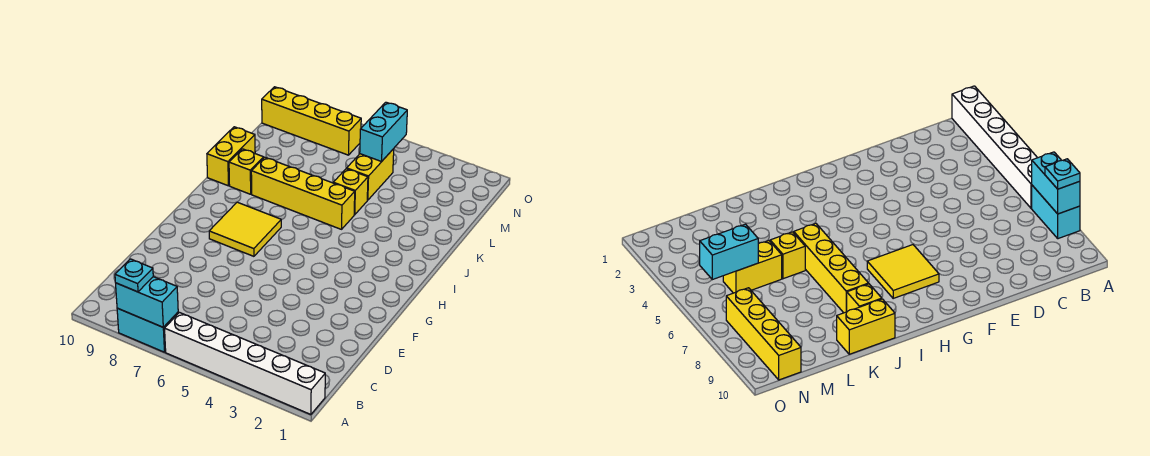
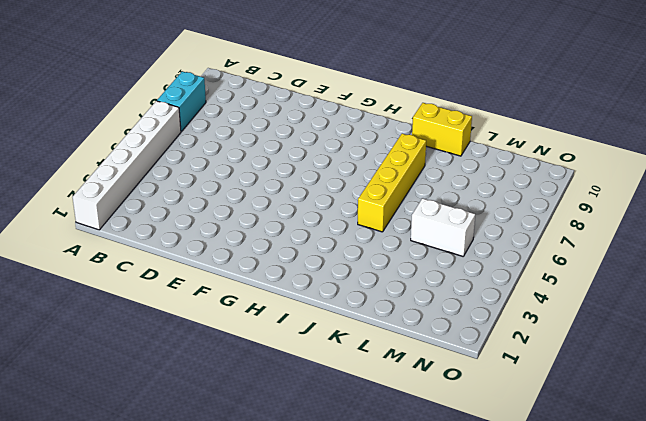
white brick L5:M5 level 1 -> yellow brick L5:M5 level 1
none -> yellow tile G7:H8 level 1
none -> yellow brick J9 level 1
none -> yellow brick K5 level 1

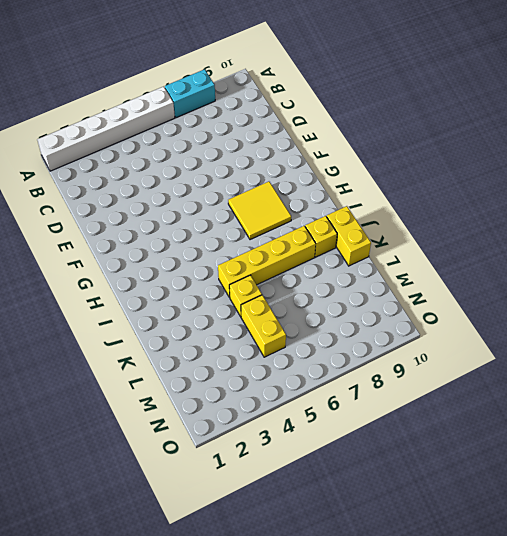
none -> yellow brick N7:N10 level 1
none -> cyan brick A7:A8 level 2
none -> cyan brick M5:N5 level 2

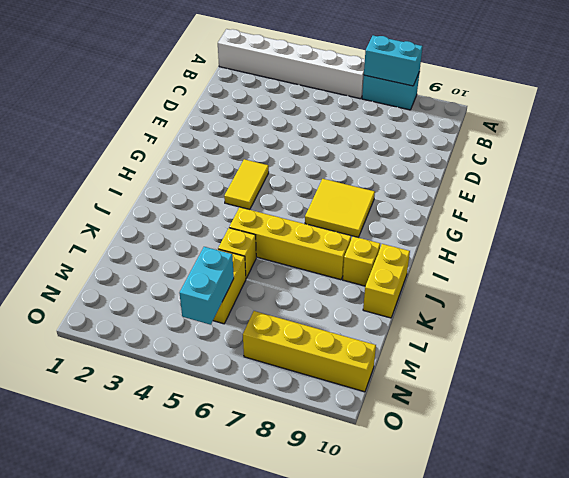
yellow tile G4:H4 level 1 -> none
none -> cyan plate A8 level 3

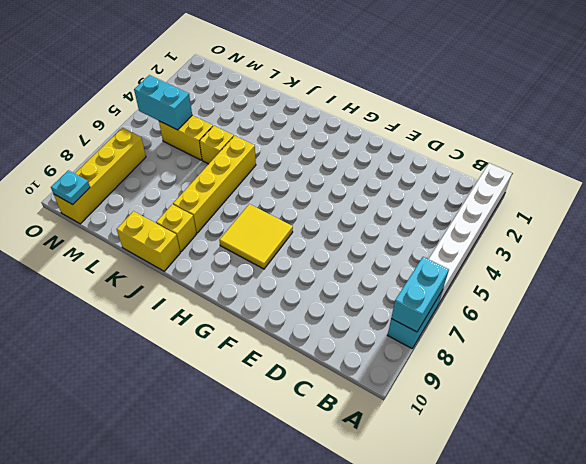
cyan plate N10 level 2 -> cyan plate A8 level 3

